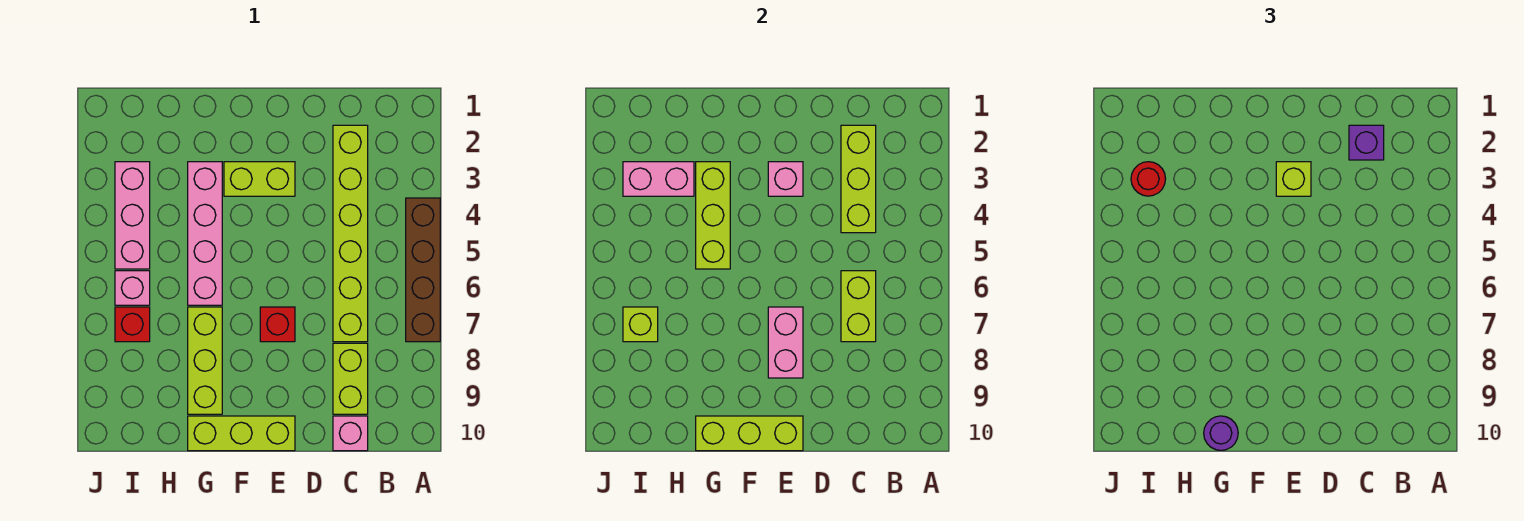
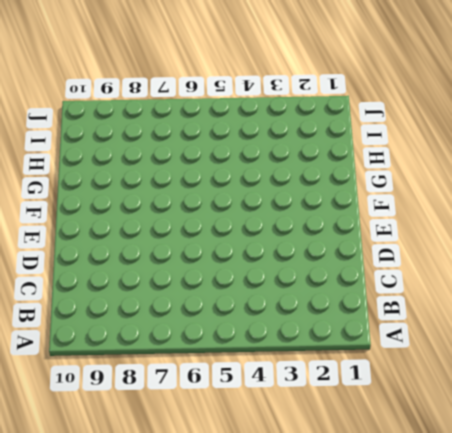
none -> brown brick A4:A7 level 1
none -> lime brick C2:C7 level 1
none -> lime brick C8:C9 level 1

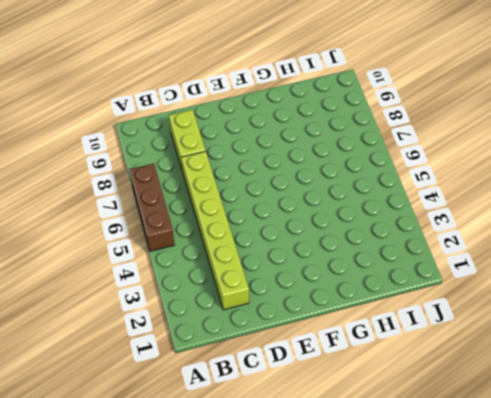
brown brick A5:A7 level 1 -> brown brick A4:A7 level 1
none -> pink brick C10 level 1
none -> lime brick E3:F3 level 1
none -> red brick E7 level 1

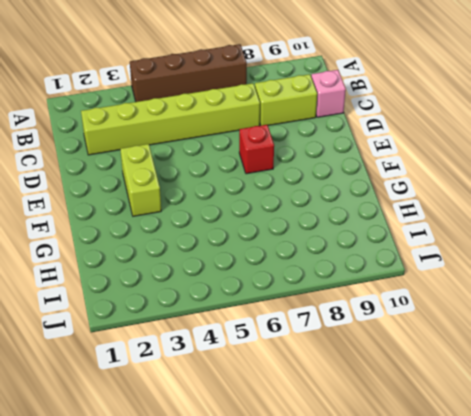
none -> lime brick E10:G10 level 1
none -> pink brick G3:G6 level 1
none -> lime brick G7:G9 level 1

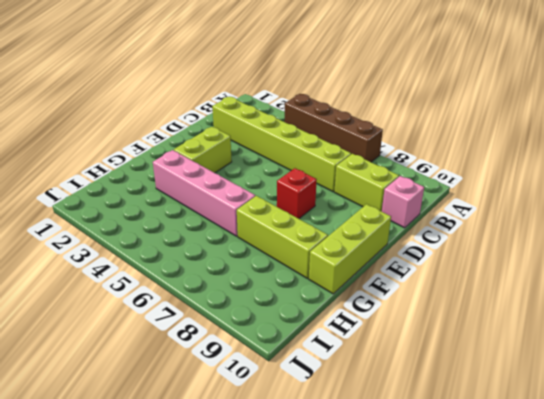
none -> pink brick I3:I5 level 1
none -> pink brick I6 level 1
none -> red brick I7 level 1

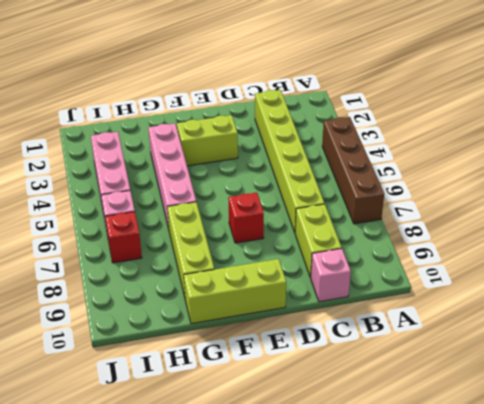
none -> lime brick C2:C4 level 2
none -> lime brick C6:C7 level 2
none -> pink brick E3 level 2

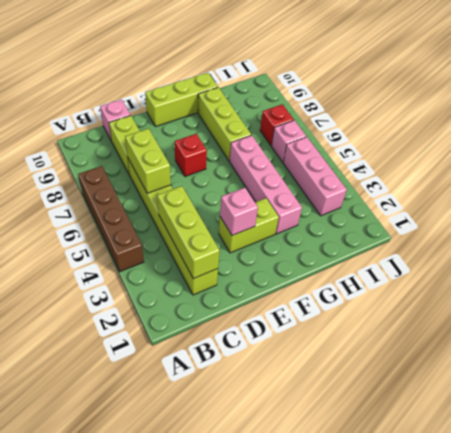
none -> pink brick E7:E8 level 2
none -> lime brick E10:G10 level 2
none -> lime brick G3:G5 level 2

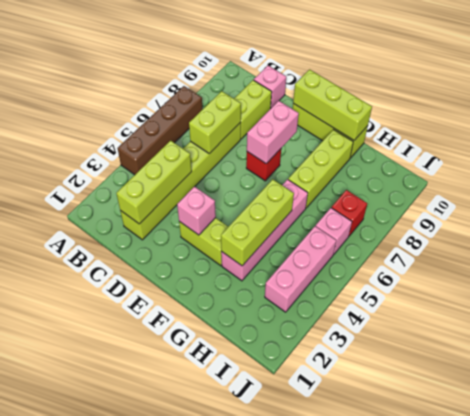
none -> pink brick H3:I3 level 2
none -> lime brick I7 level 2
none -> purple brick C2 level 3

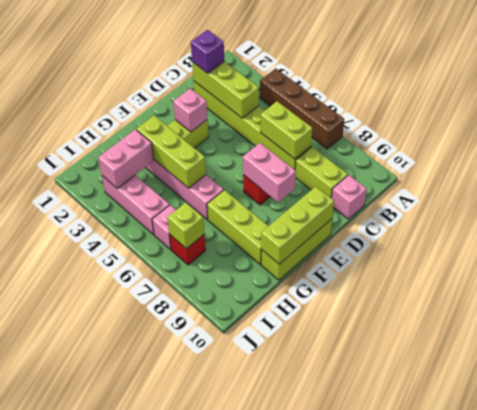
none -> lime brick E3 level 3
none -> purple round brick G10 level 3
none -> red round brick I3 level 3

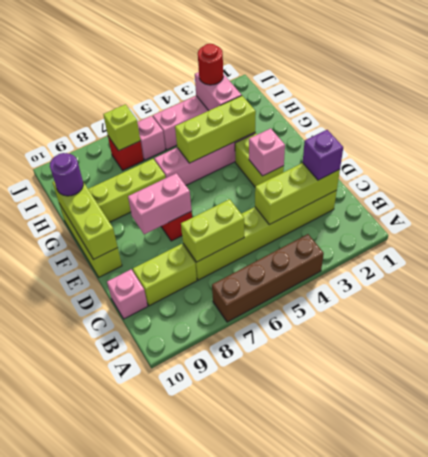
none -> lime brick E3 level 3

